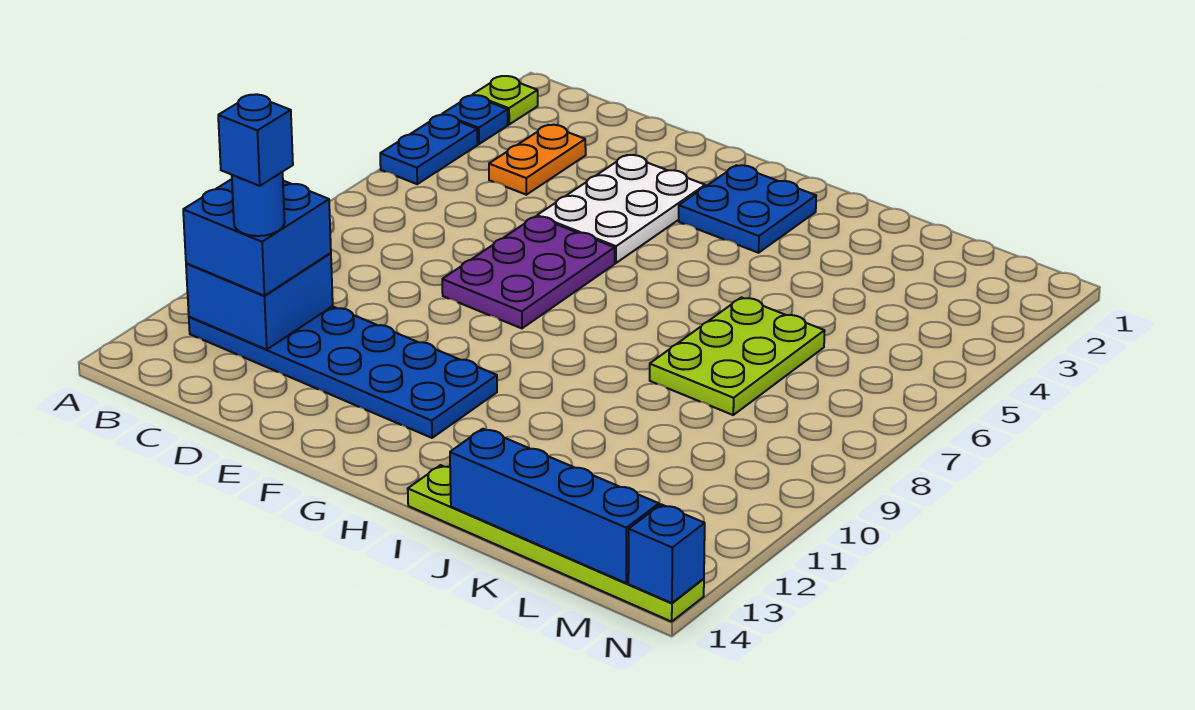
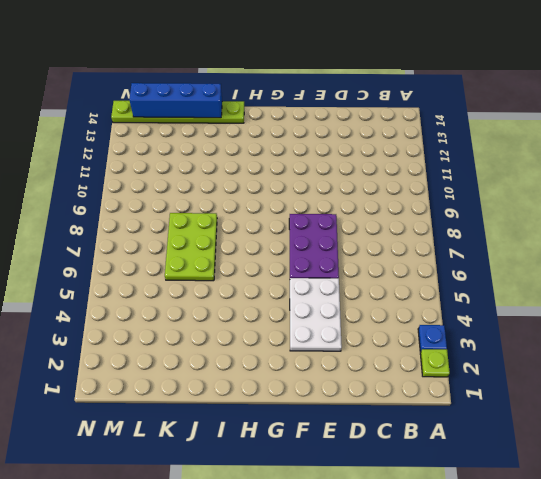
none -> blue plate A4:A5 level 1
none -> blue plate B11:G12 level 1
none -> orange plate C3:C4 level 1

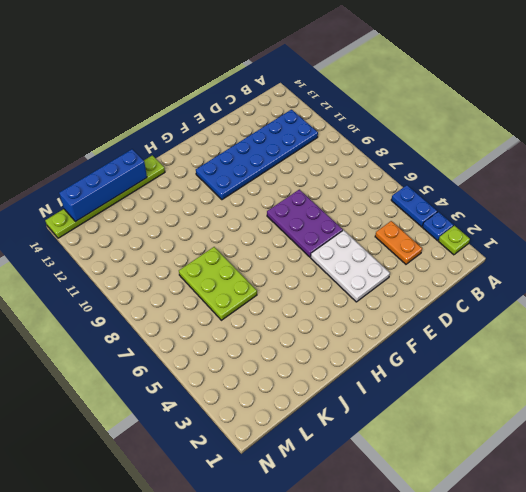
none -> blue plate G2:H3 level 1
none -> blue brick B11:C12 level 2
none -> blue brick N14 level 2

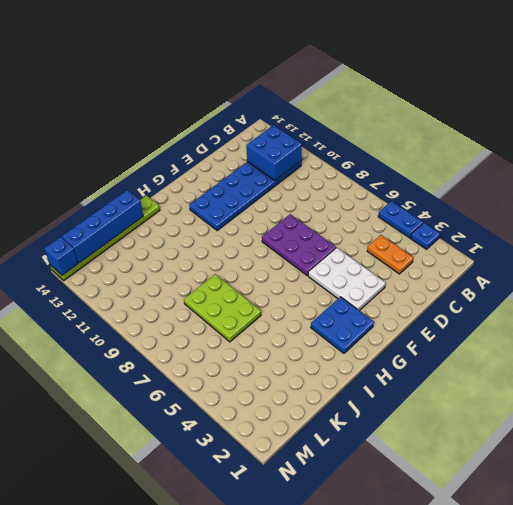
none -> lime plate A2 level 1
none -> blue brick B11:C12 level 3
none -> blue round brick C12 level 4

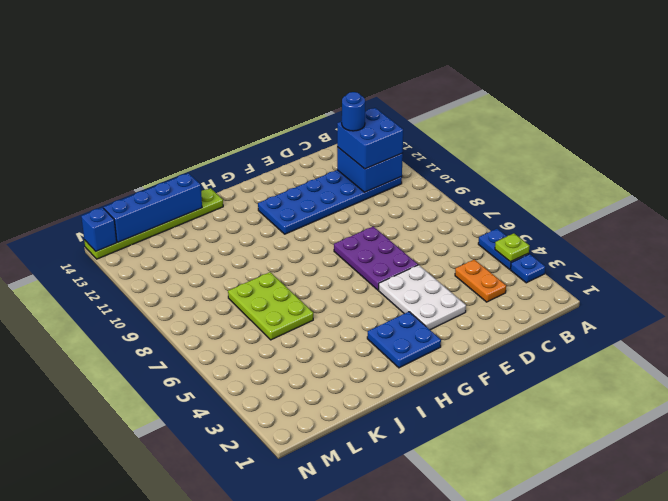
lime plate A4 level 2 -> lime plate A2 level 1
none -> blue brick C12 level 5

